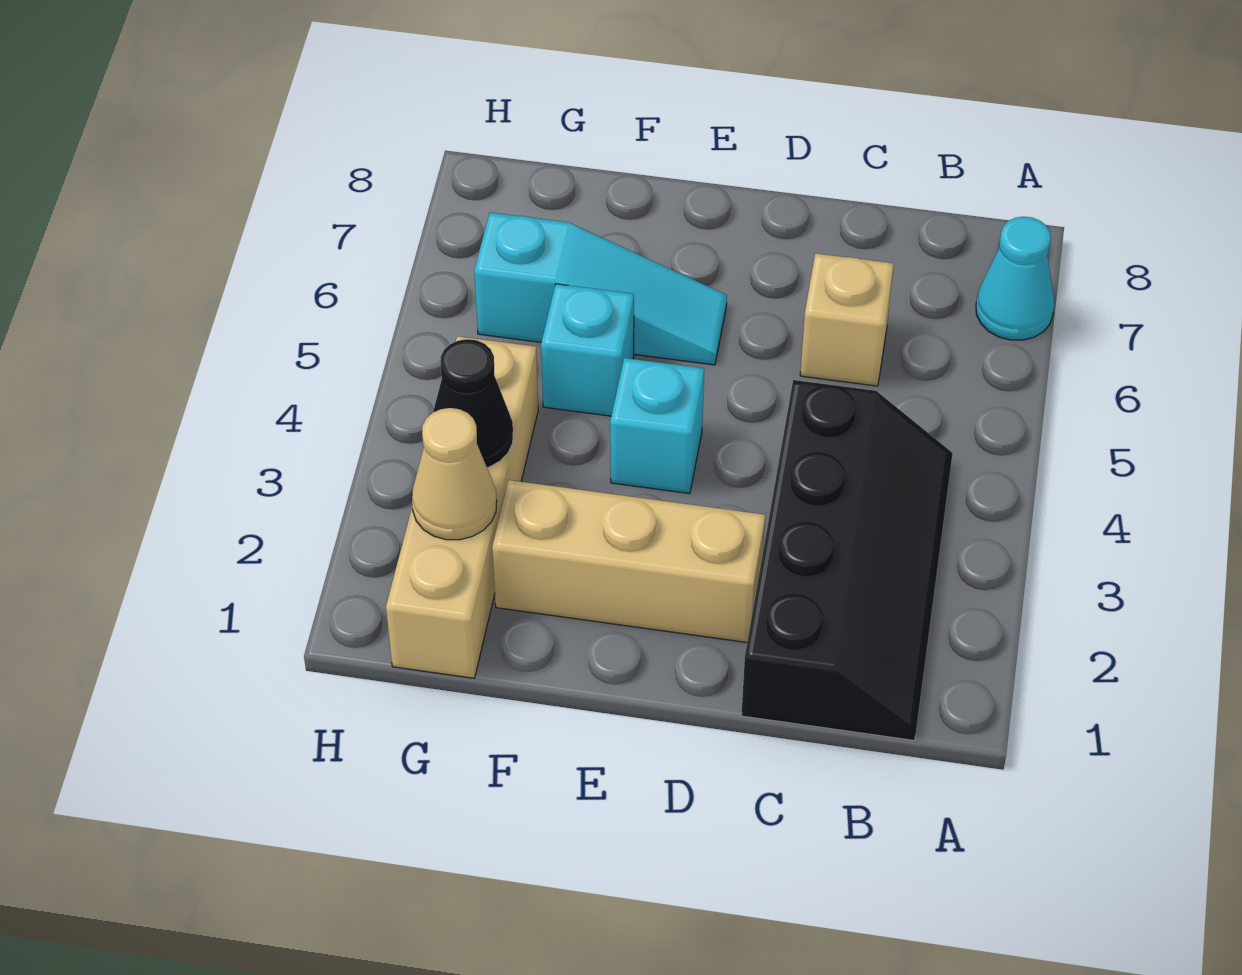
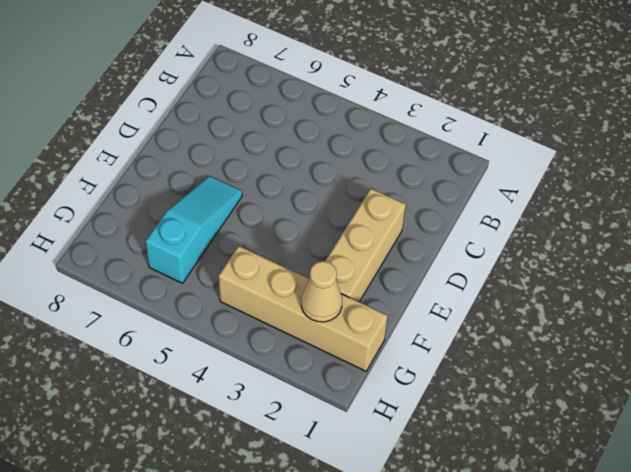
none -> cyan cone A7 level 1
none -> black slope B1:C4 level 1 top C

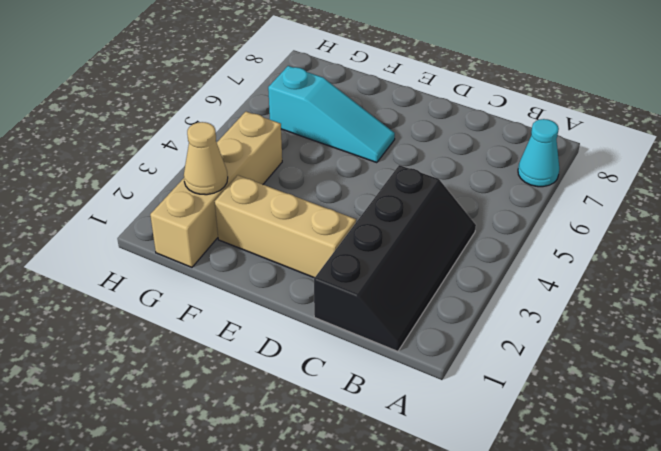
none -> tan brick C6 level 1
none -> cyan brick E4 level 1

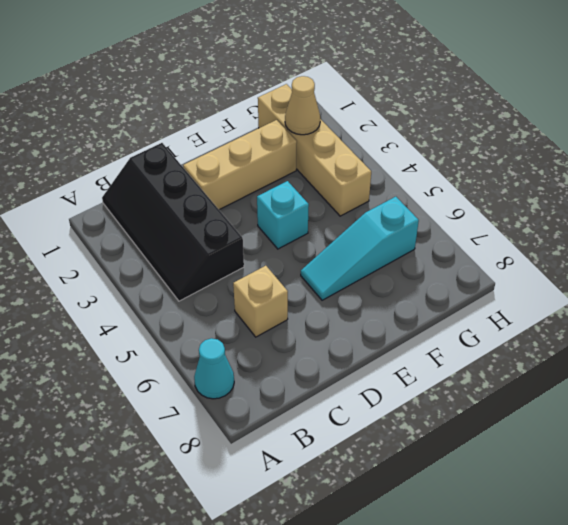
none -> cyan brick F5 level 1
none -> black cone G3 level 2

